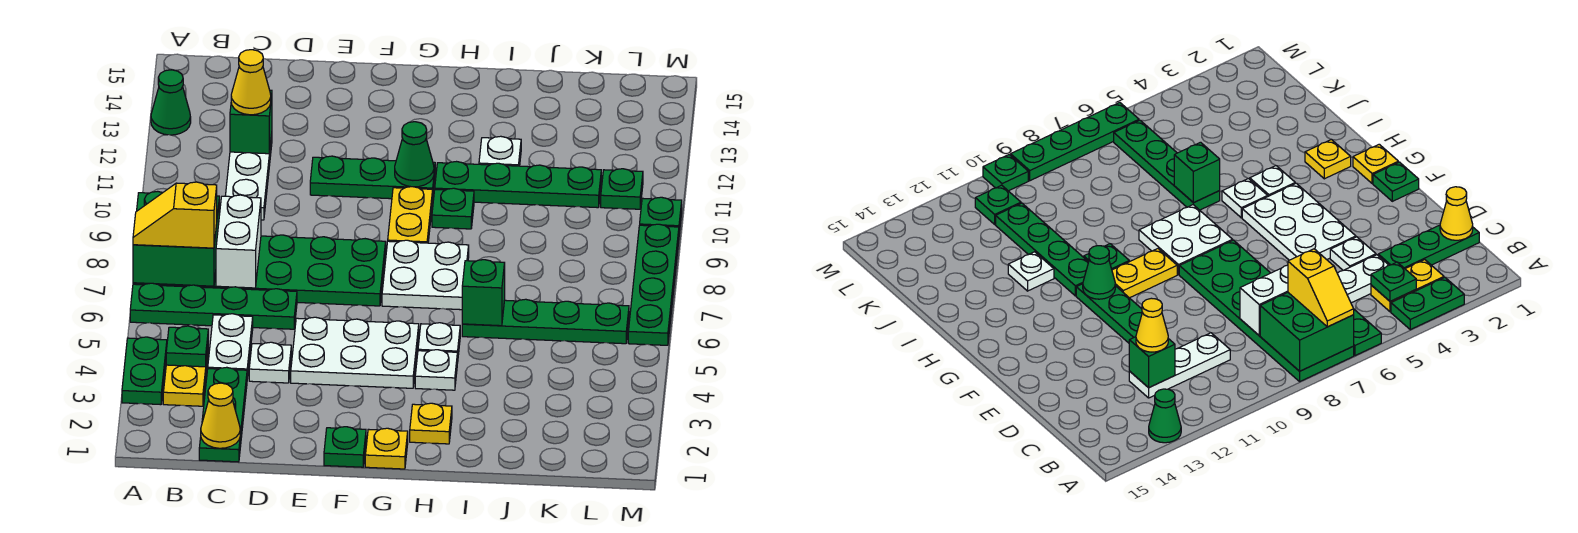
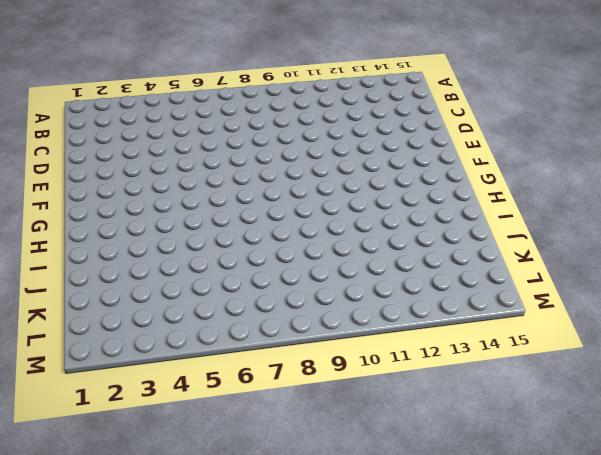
none -> green plate A3:A4 level 1
none -> green plate A6:D6 level 1
none -> green plate A7:F8 level 1
none -> green cone A13 level 1

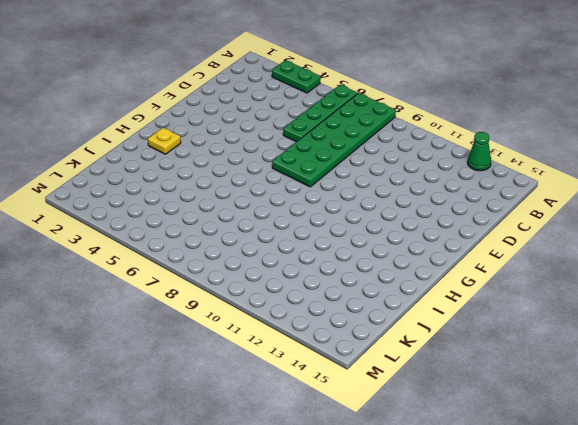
none -> yellow plate B3:B4 level 1
none -> green plate C1:C3 level 1
none -> white plate C4:C5 level 1
none -> white plate C10:C12 level 1

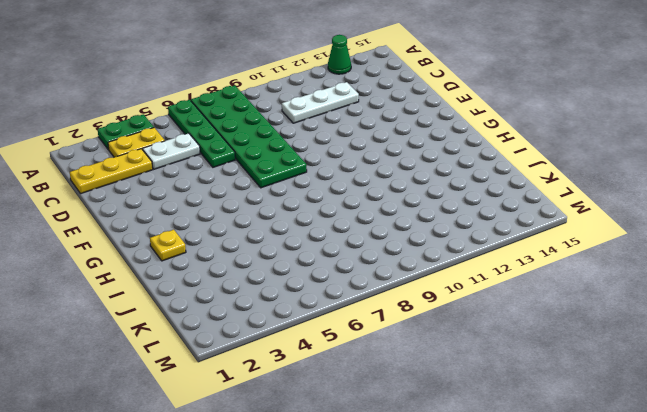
yellow plate C1:C3 level 1 -> green plate C1:C3 level 1
none -> white plate D4 level 1
none -> white plate E4:G5 level 1
none -> green plate E11:G11 level 1
none -> green plate F1 level 1

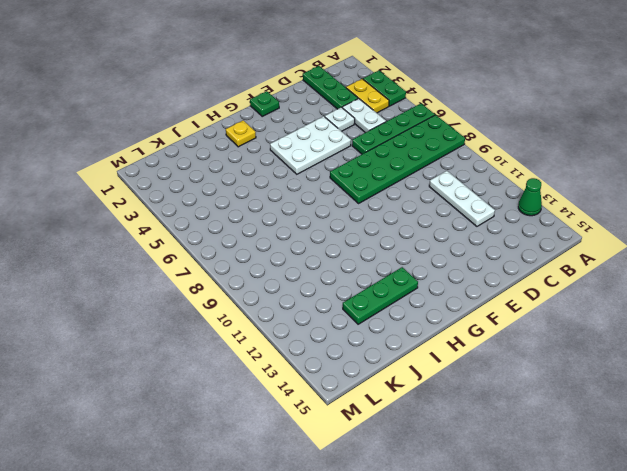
green plate H13:J13 level 1 -> green plate E11:G11 level 1
none -> yellow plate G1 level 1
none -> white plate G7:H8 level 1
none -> yellow plate G9:G10 level 1
none -> white plate H4 level 1

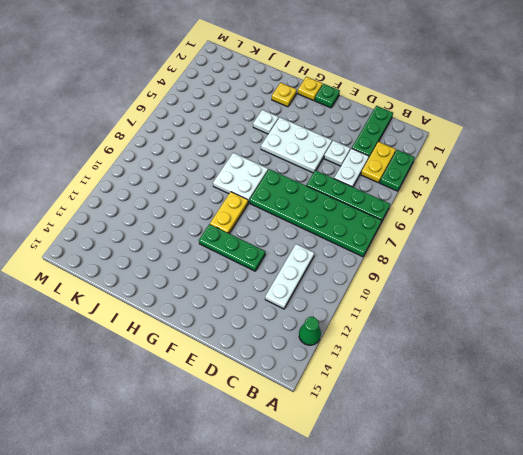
none -> white plate H5 level 1
none -> green plate H10 level 1
none -> green plate H11:K11 level 1
none -> green plate I6:L6 level 1

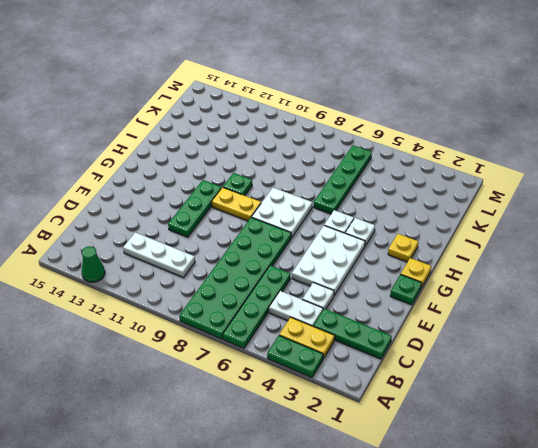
none -> green plate H11:K11 level 1
none -> white plate I12 level 1
none -> green plate L11 level 1
none -> green plate M6:M9 level 1

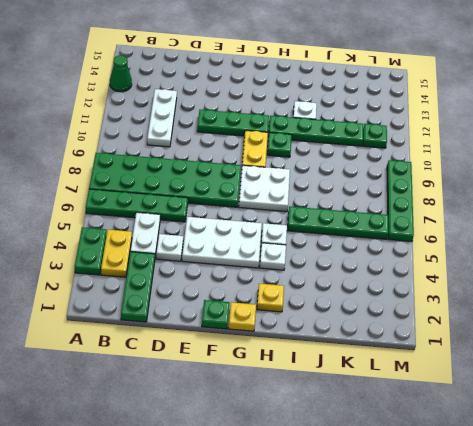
none -> green plate M10 level 1
none -> green brick A7:B8 level 2
none -> green plate B4 level 2
none -> yellow cone C1 level 2

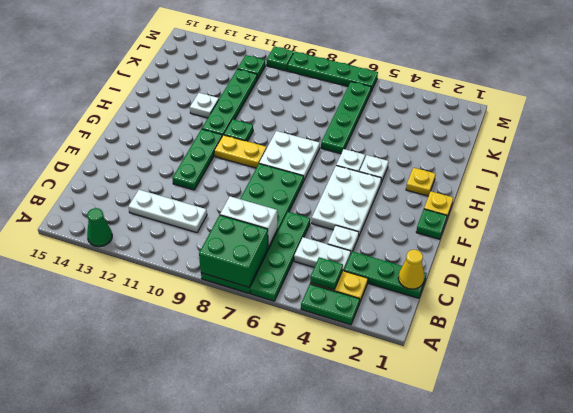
none -> green brick C12 level 2
none -> green cone G11 level 2
none -> green brick I6 level 2
none -> yellow slope A7:B7 level 3 top B

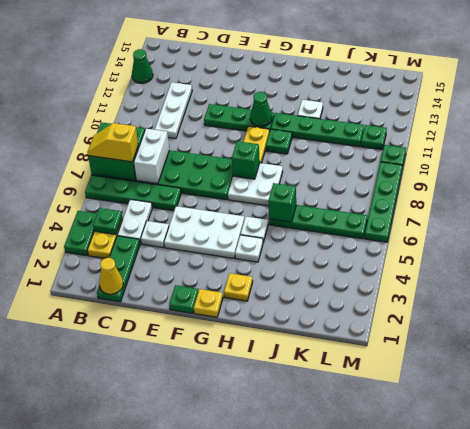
green brick G8 level 2 -> green brick C12 level 2
none -> yellow cone C12 level 3

